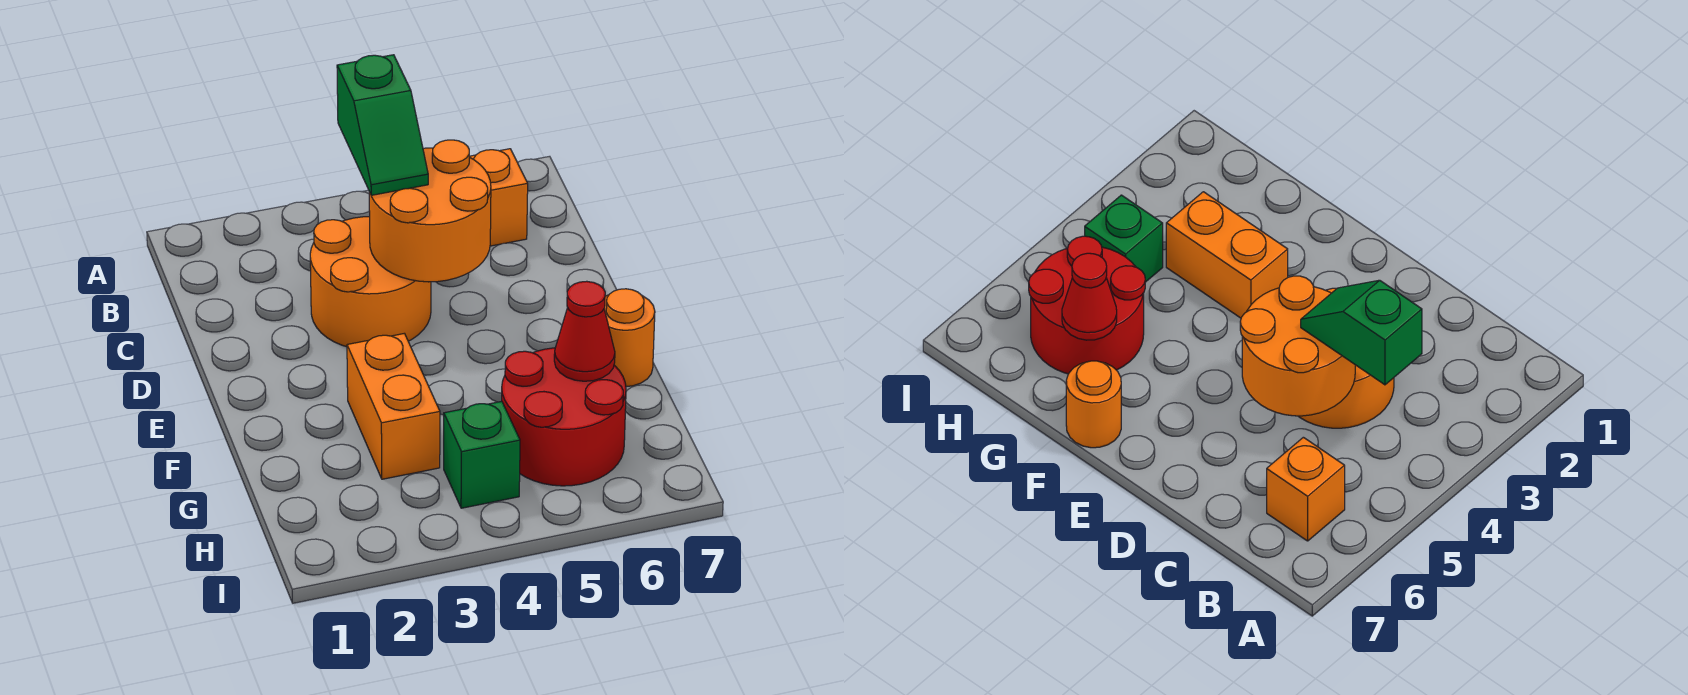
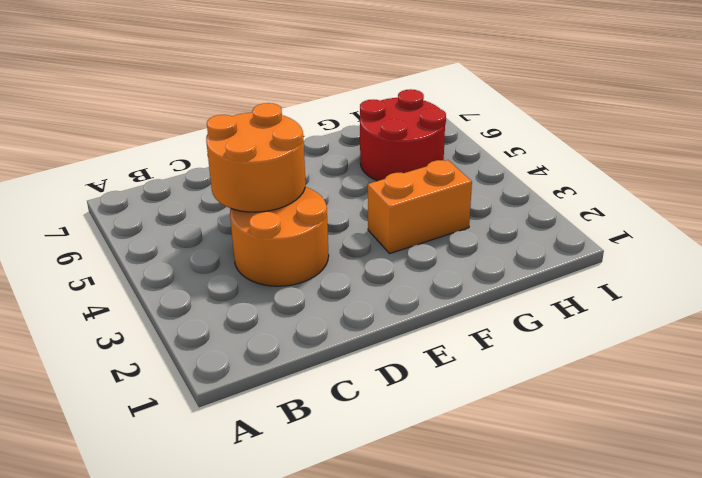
none -> orange brick B6 level 1
none -> orange round brick F7 level 1

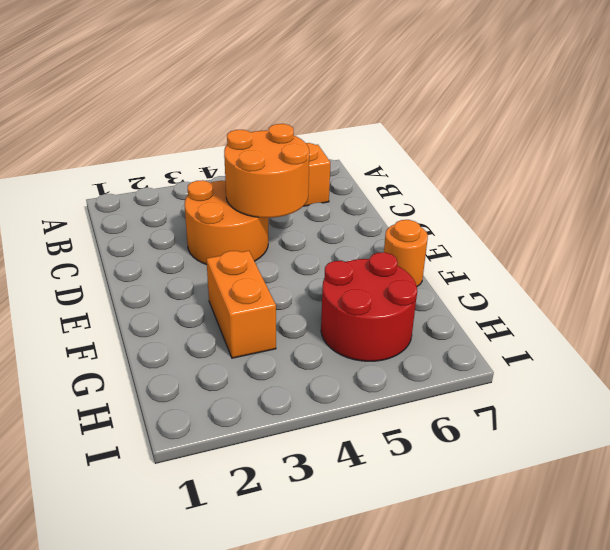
none -> green brick H4 level 1
none -> red cone G6 level 2

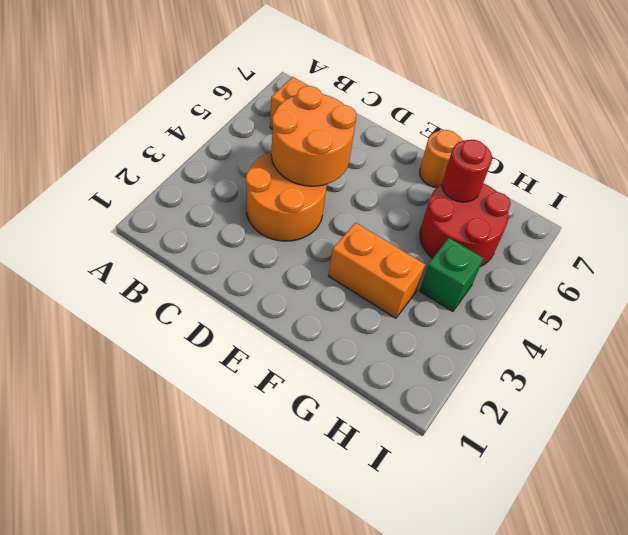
red round brick G6 level 2 -> red cone G6 level 2
none -> green slope B4:C4 level 3 top B

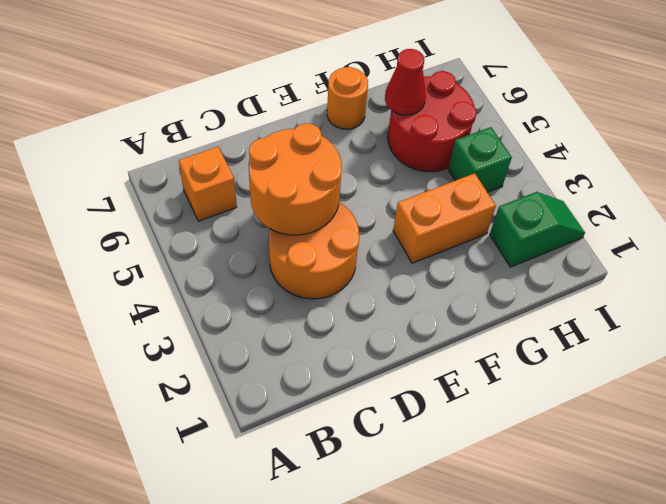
green slope H2:I2 level 1 top H -> green slope B4:C4 level 3 top B

